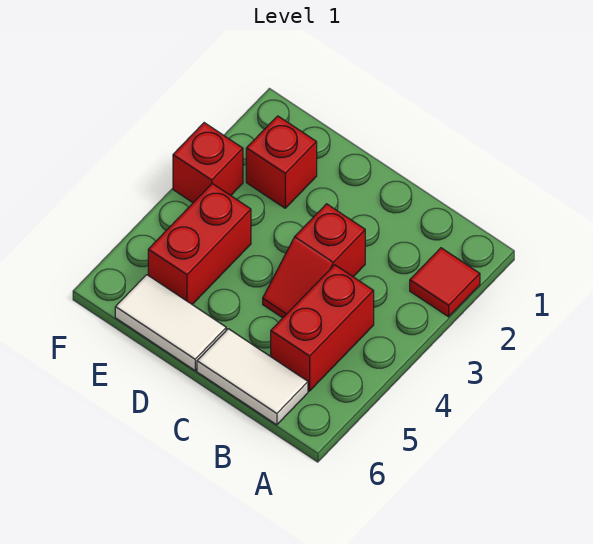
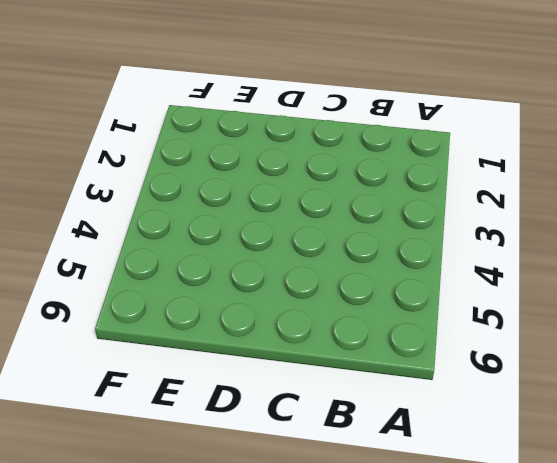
none -> red tile A2 level 1
none -> red brick B4:B5 level 1

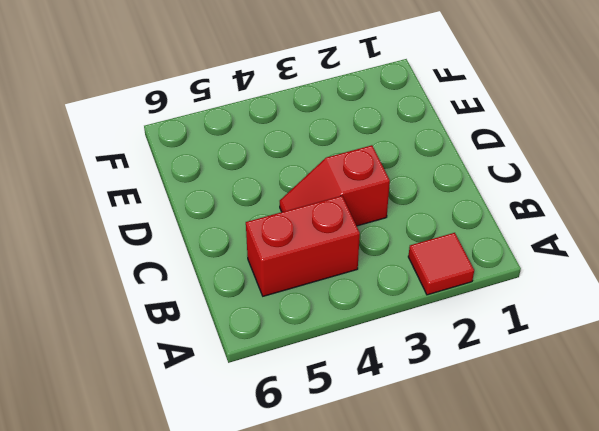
none -> white tile B6:C6 level 1
none -> white tile D6:E6 level 1

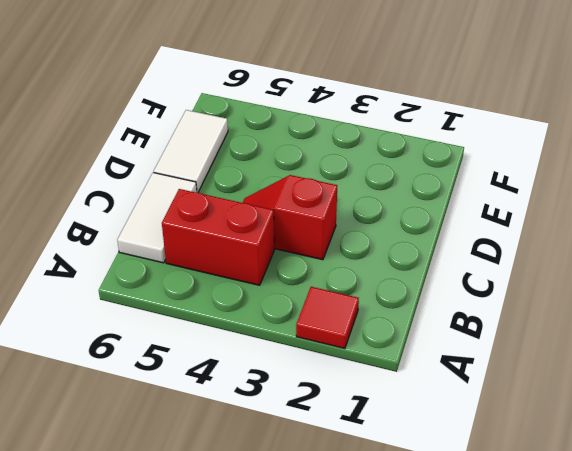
none -> red brick E2 level 1
none -> red brick E4:E5 level 1

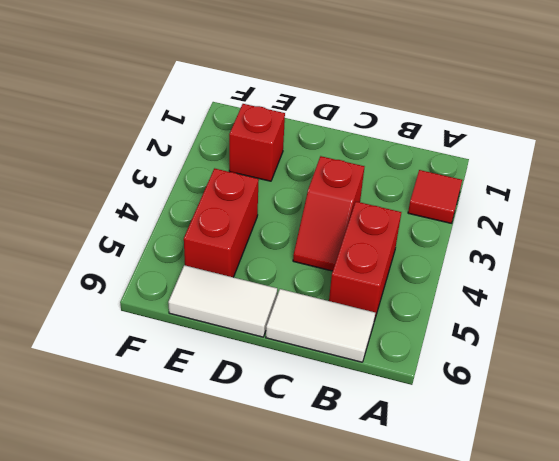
none -> red brick F3 level 1

